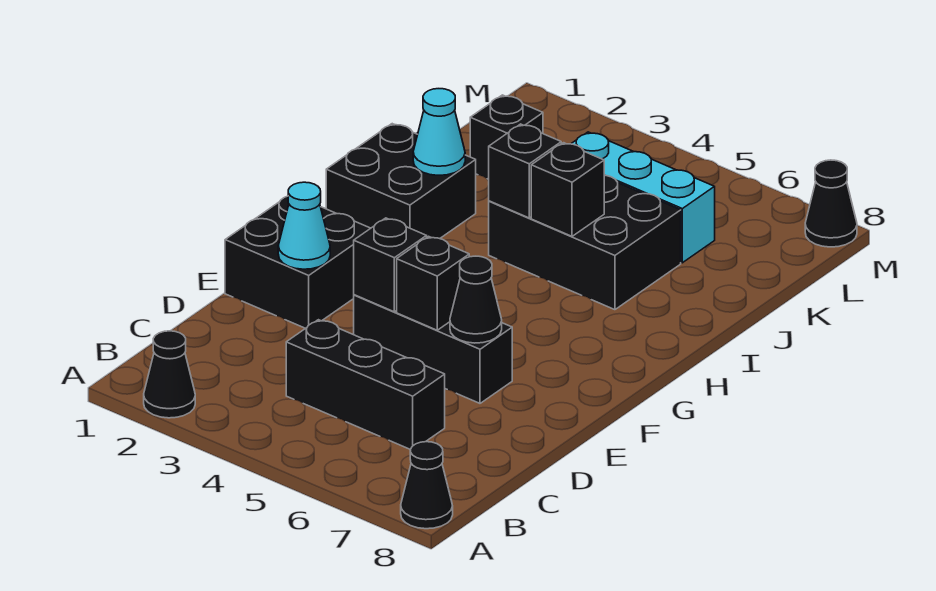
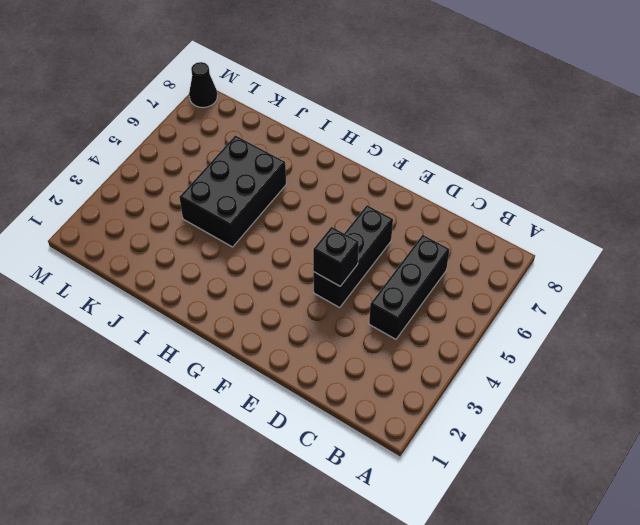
none -> black cone A2 level 1
none -> black cone A8 level 1
none -> black brick E1:F2 level 1

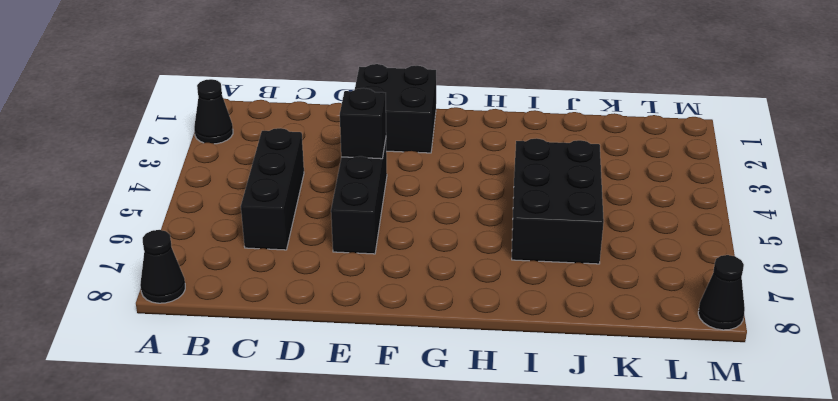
none -> black brick H1:I2 level 1
none -> black brick K2 level 1
none -> cyan brick K4:K6 level 1

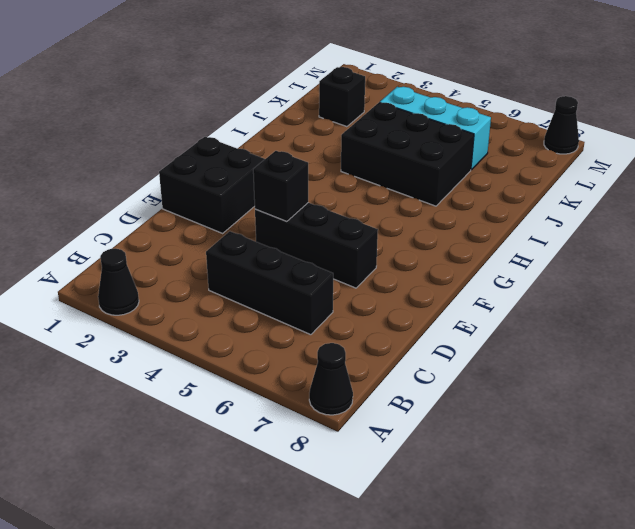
none -> black brick H1:I2 level 1
none -> cyan cone E2 level 2
none -> black brick E5 level 2

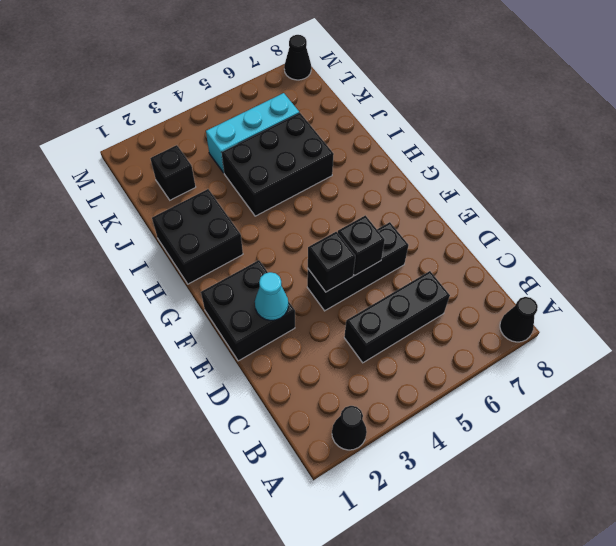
none -> black cone E6 level 2
none -> cyan cone I2 level 2
none -> black brick I4 level 2

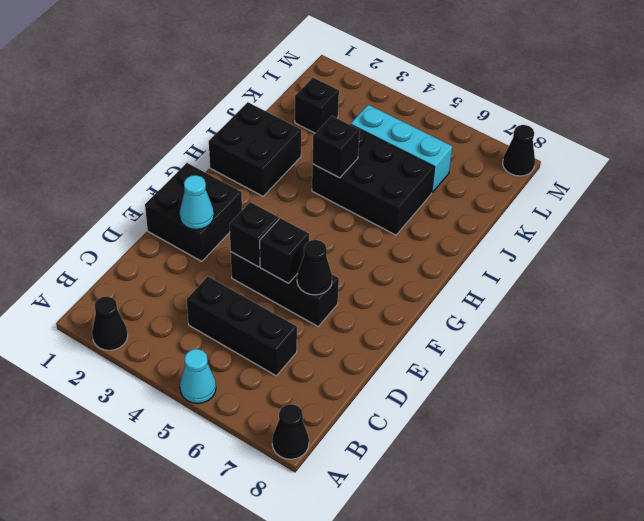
cyan cone A5 level 1 -> cyan cone I2 level 2
none -> black brick I5 level 2

